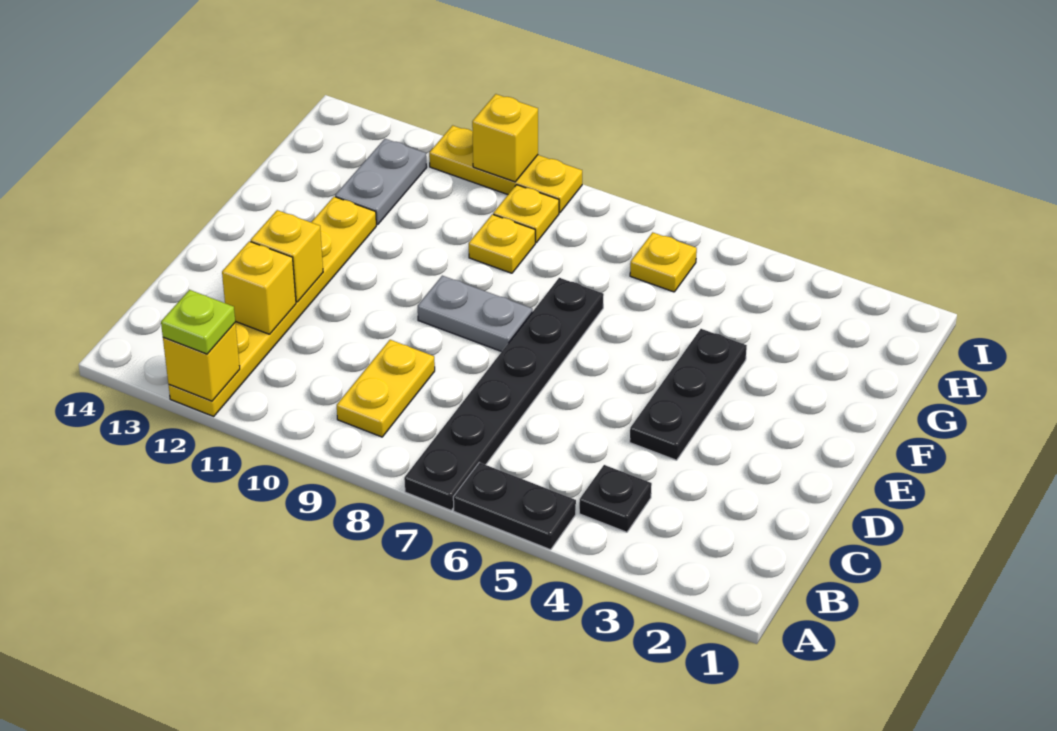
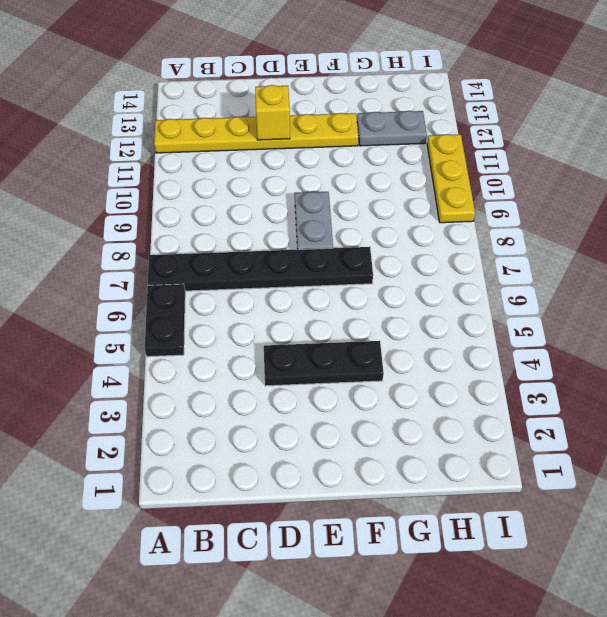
none -> black plate B4 level 1
none -> yellow plate B9:C9 level 1
none -> yellow plate G9 level 1

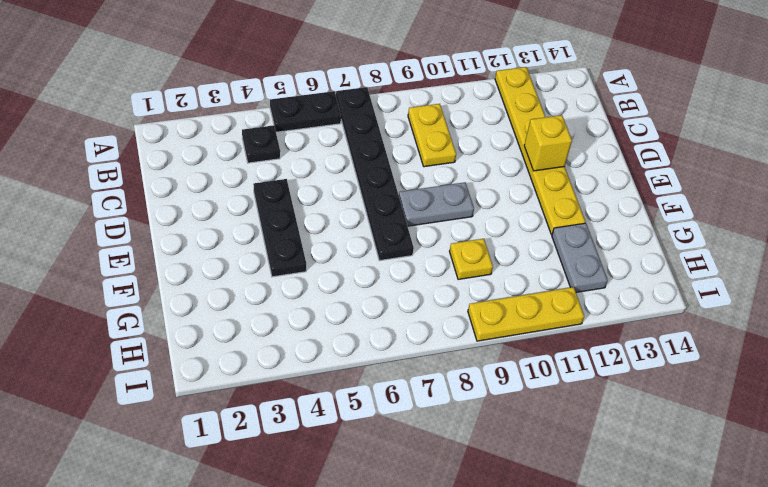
none -> yellow plate H6 level 1
none -> yellow plate H9 level 1
none -> yellow brick A12 level 2

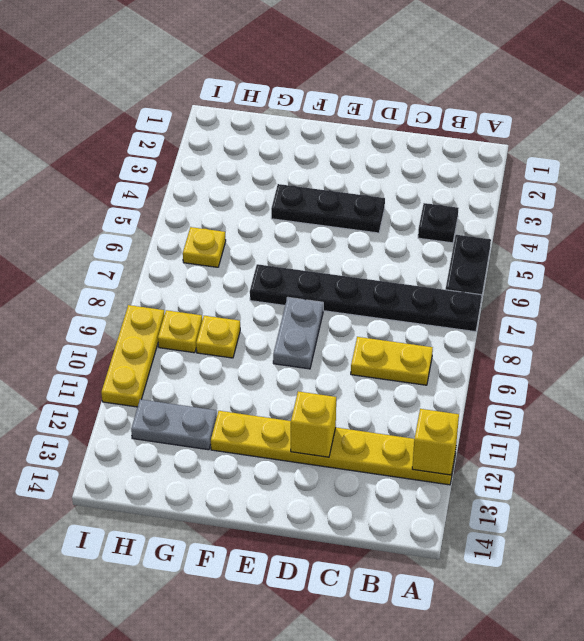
none -> yellow brick C12 level 2
none -> yellow brick I10 level 2
none -> lime plate A12 level 3

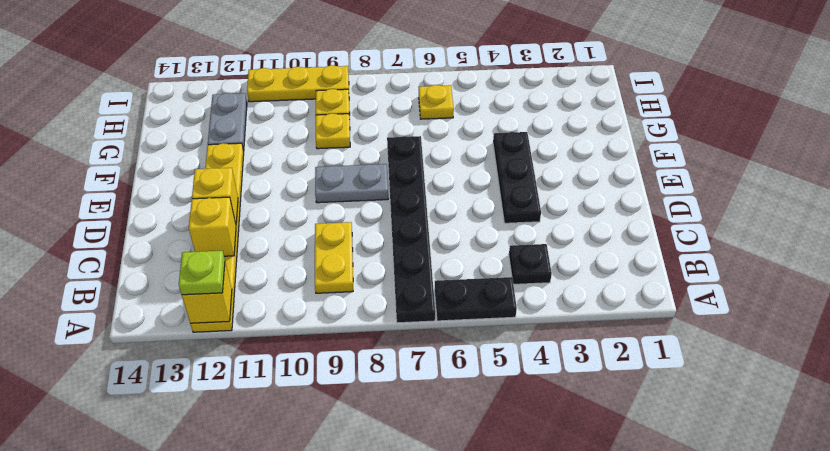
none -> yellow brick I10 level 2

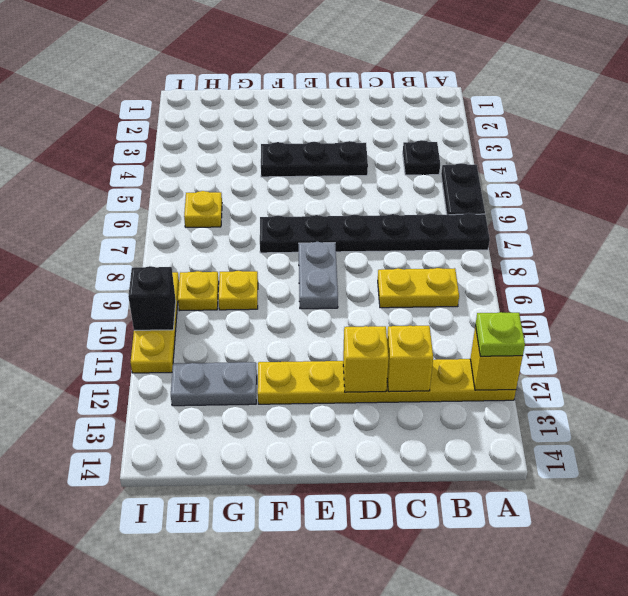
black brick I10 level 2 -> yellow brick I10 level 2

